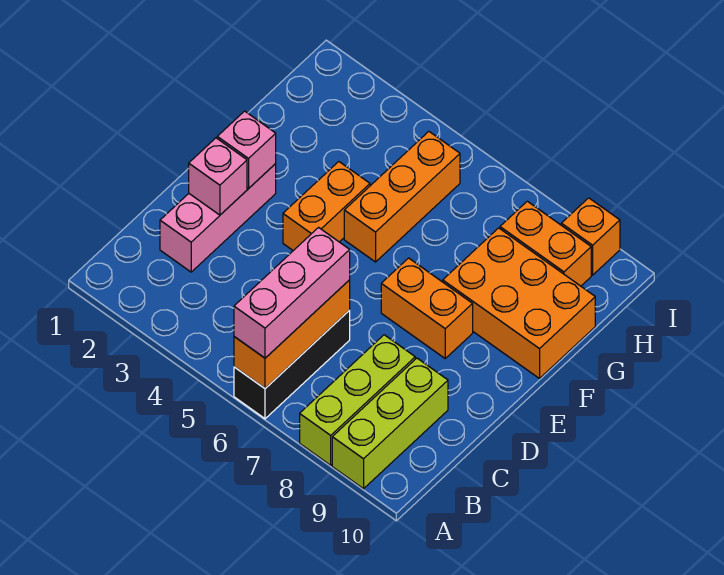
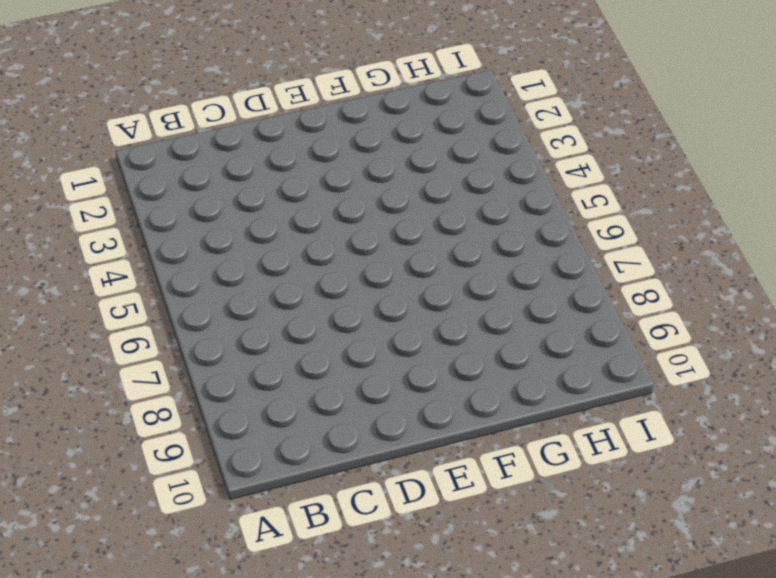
none -> black brick A6:C6 level 1
none -> lime brick A8:C8 level 1
none -> lime brick A9:C9 level 1

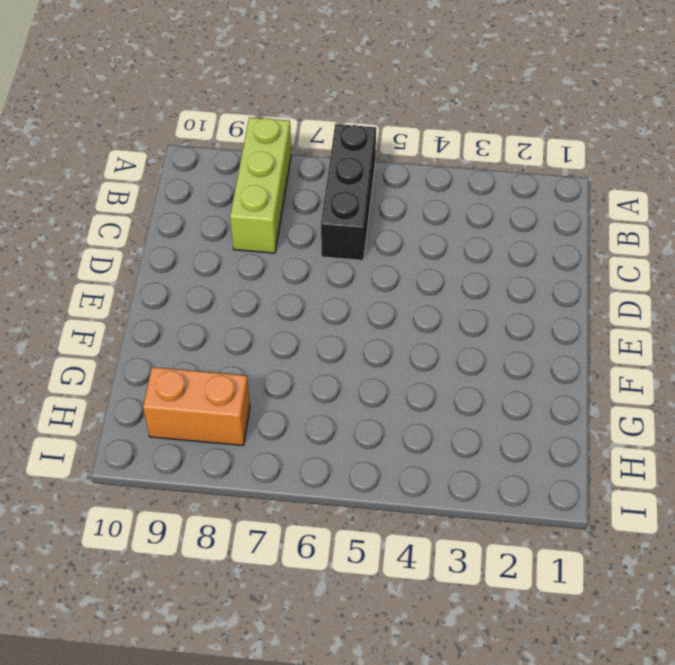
none -> lime brick A9:C9 level 1
none -> pink brick C2:E2 level 1
none -> orange brick E4:F4 level 1

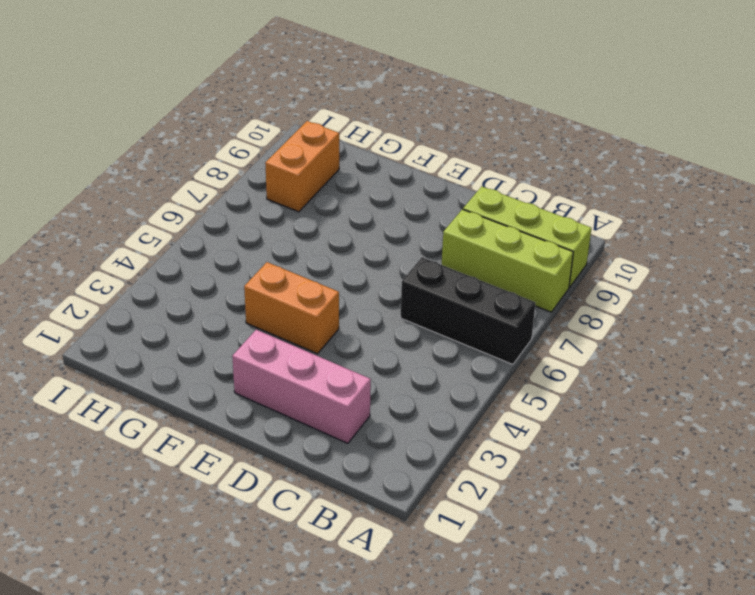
none -> orange brick E7:E8 level 1
none -> orange brick F5:H5 level 1
none -> orange brick F8:G10 level 1

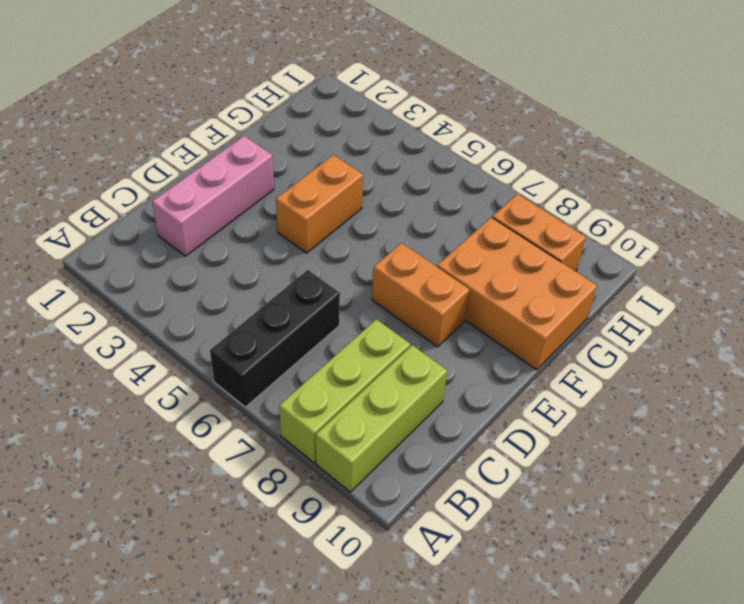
none -> orange brick F5:H5 level 1
none -> orange brick I9 level 1
none -> orange brick A6:C6 level 2

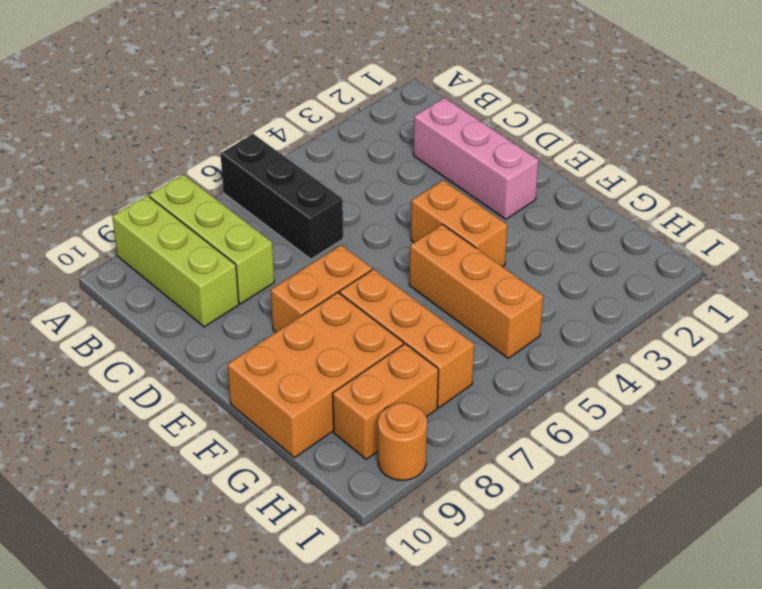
orange brick F7:H7 level 1 -> orange brick A6:C6 level 2
orange round brick I9 level 1 -> orange brick I9 level 1
none -> pink brick D2 level 2
none -> pink brick E2 level 2
none -> pink brick A6:C6 level 3

